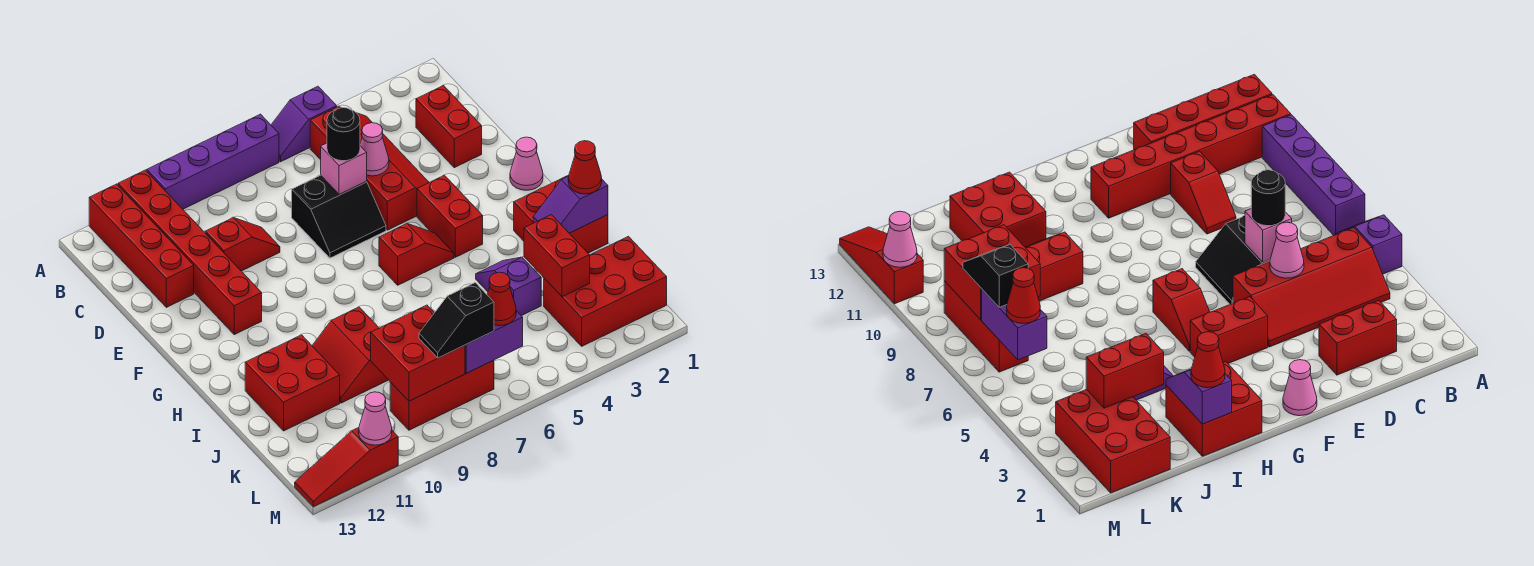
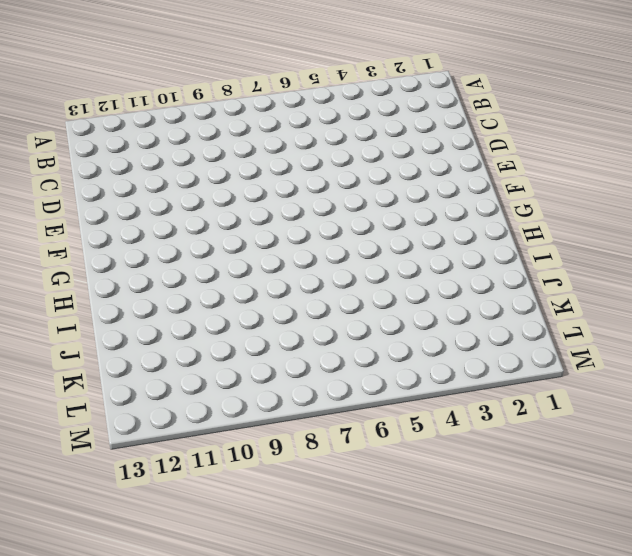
none -> purple slope A5:A6 level 1 top 5
none -> purple brick A7:A10 level 1
none -> red brick A11:F11 level 1

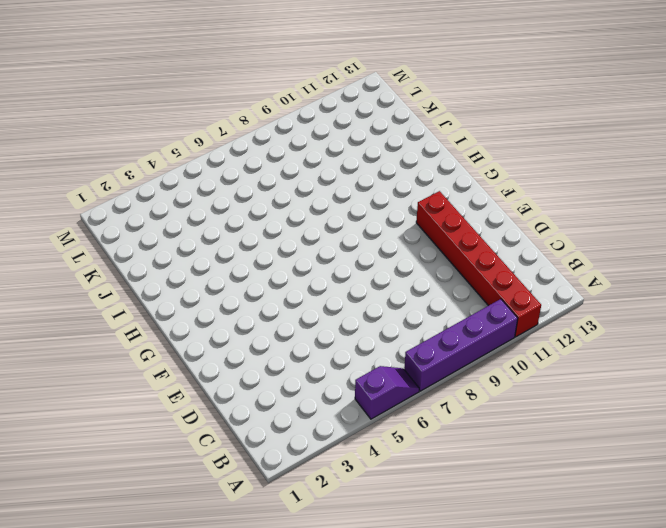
none -> red brick A12:D12 level 1
none -> red slope B4:E5 level 1 top 5
none -> red brick C2:D2 level 1

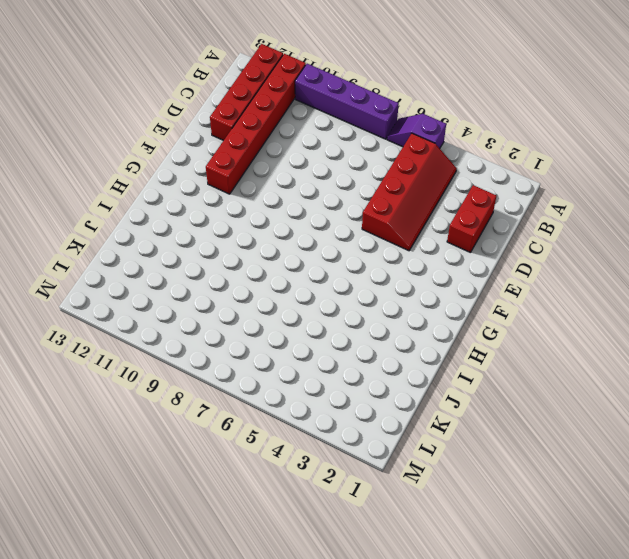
none -> black slope D6:E7 level 1 top D
none -> red slope D9:D10 level 1 top 10
none -> pink cone F1 level 1

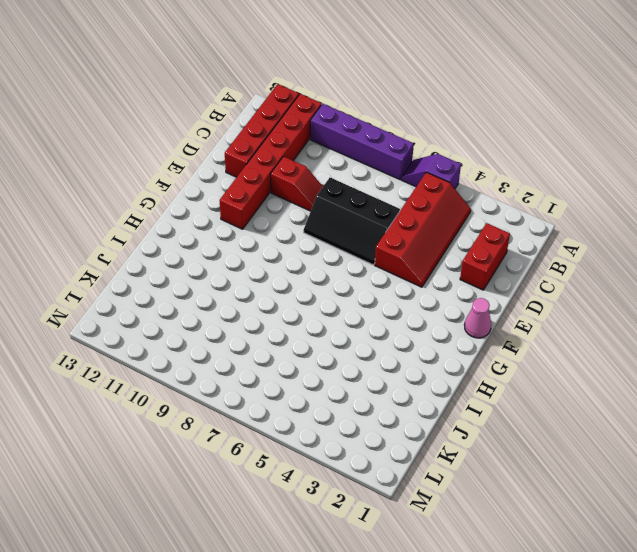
black slope D6:E8 level 1 top D -> black slope D6:E7 level 1 top D
none -> red brick F4:G4 level 1
none -> red slope G5:G6 level 1 top 6
none -> red brick H1:I2 level 1

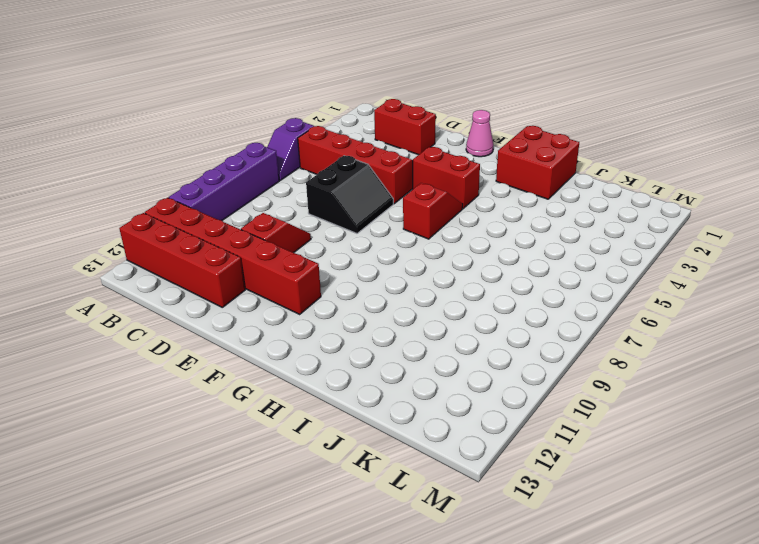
none -> purple slope I4:J4 level 1 top J
none -> red slope I9:J10 level 1 top 9
none -> red brick I11:J12 level 1

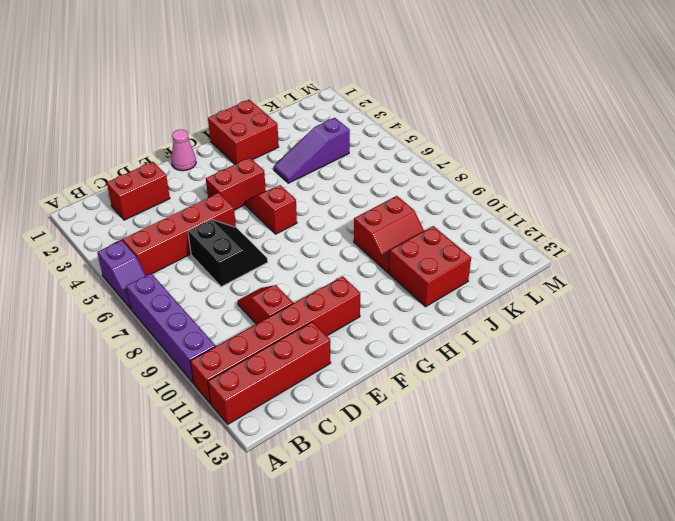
purple slope I4:K4 level 1 top K -> purple slope I4:J4 level 1 top J
none -> red brick K1:L3 level 1
none -> red brick L7:L9 level 1
none -> red slope M11:M13 level 1 top 11

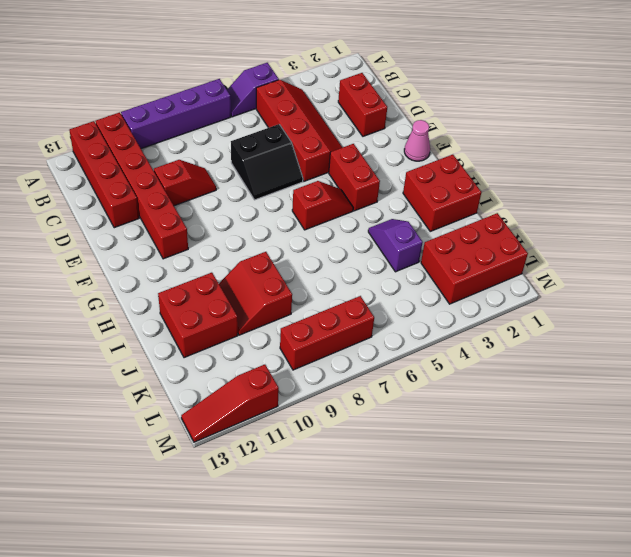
none -> pink cone D5 level 2
none -> pink brick D6 level 2
none -> purple slope I1:I2 level 2 top 1

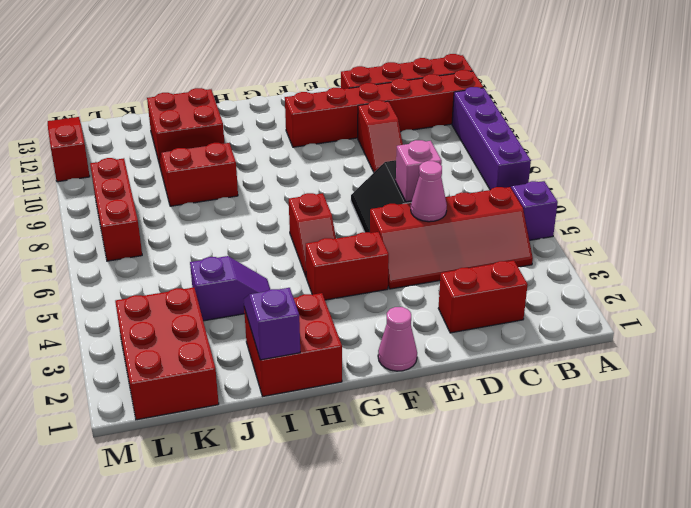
none -> red brick J3:K3 level 2
none -> red brick K8:L9 level 2
none -> purple brick L6:L7 level 2

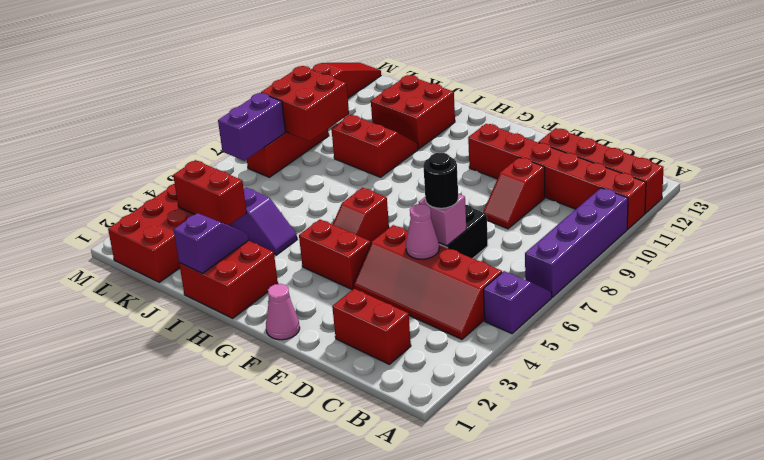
none -> pink cone M11 level 2
none -> red cone I1 level 3
none -> red cone L6 level 3

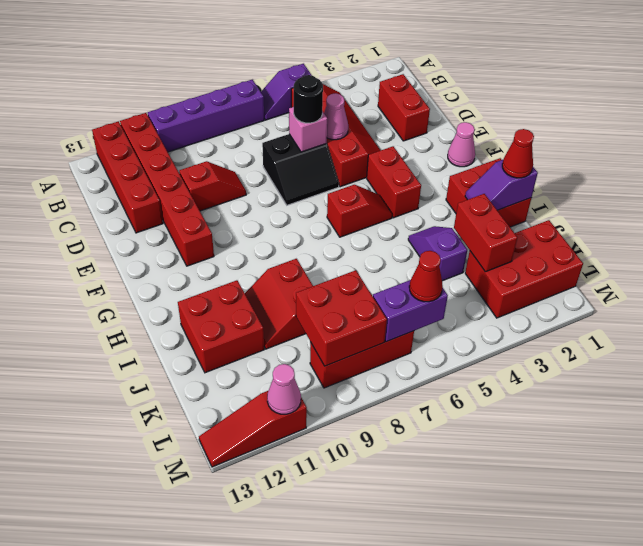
none -> black slope L7:L8 level 3 top 7

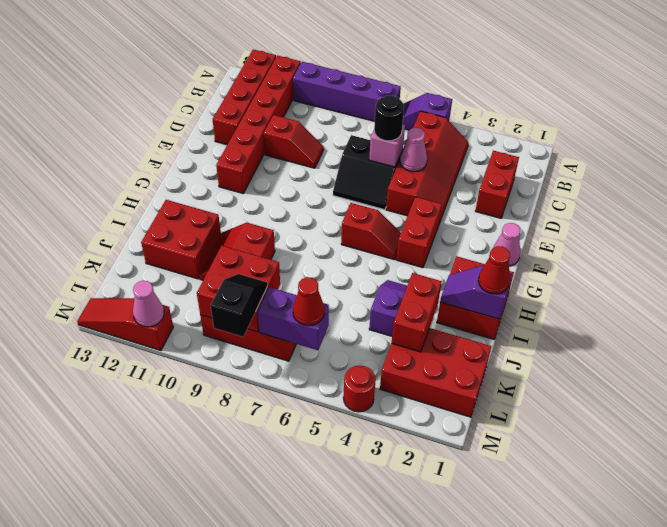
black slope L8:M8 level 3 top M -> black slope L7:L8 level 3 top 7
red round brick M4 level 1 -> none

